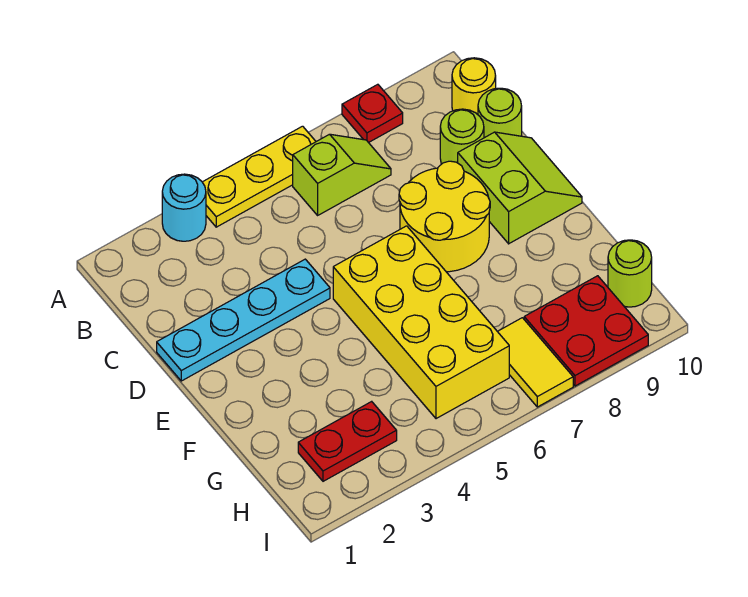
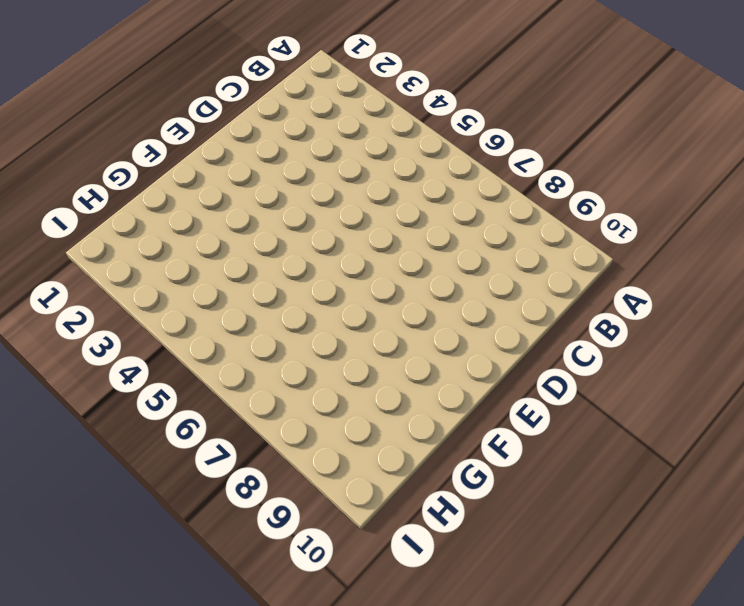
none -> cyan round brick A3 level 1
none -> yellow plate A4:A6 level 1
none -> red plate A8 level 1

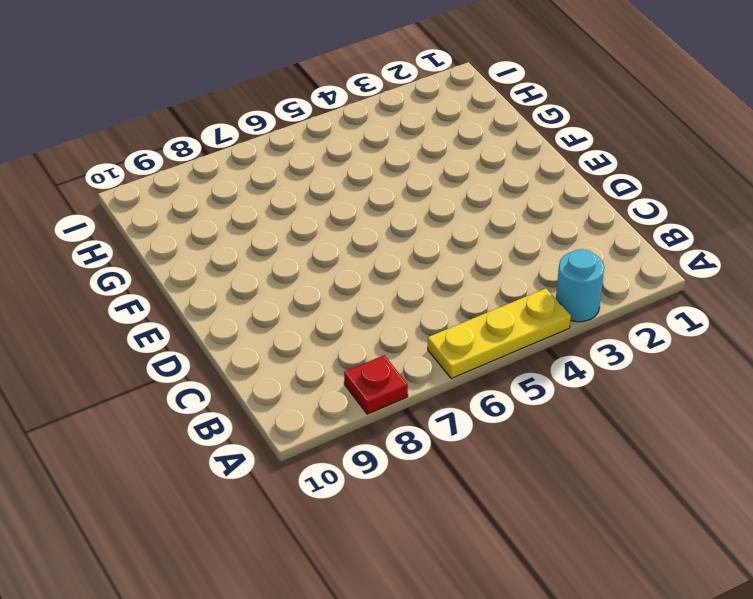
none -> lime slope B6:B7 level 1 top 6
none -> yellow round brick B10 level 1
none -> lime round brick C9 level 1

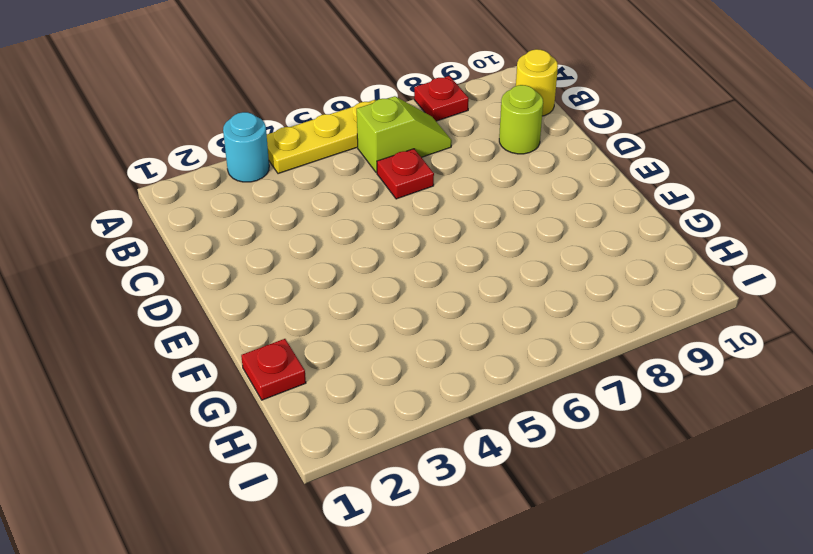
red plate C6 level 1 -> none
red plate G1 level 1 -> none
none -> lime round brick C10 level 1
none -> cyan plate D1:D4 level 1
none -> yellow round brick D7:E8 level 1

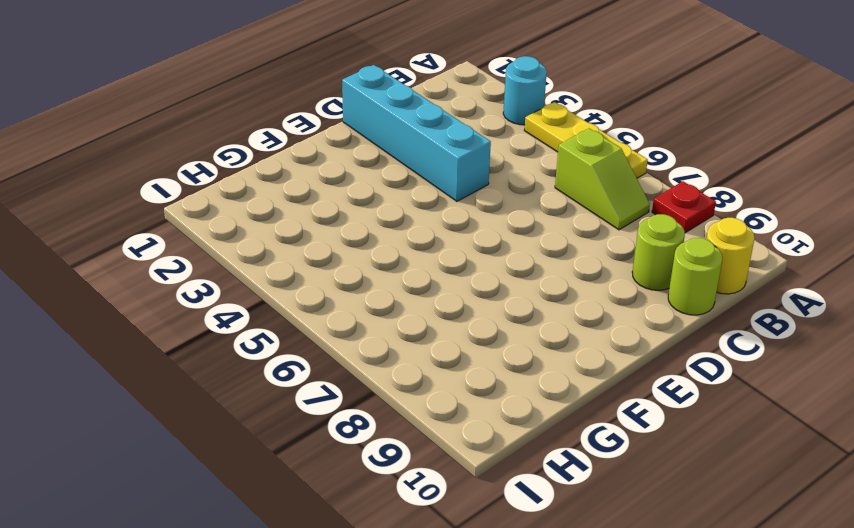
cyan brick D1:D4 level 1 -> cyan plate D1:D4 level 1
none -> yellow round brick D7:E8 level 1
none -> lime slope D9:E10 level 1 top 9
none -> yellow brick E5:H6 level 1

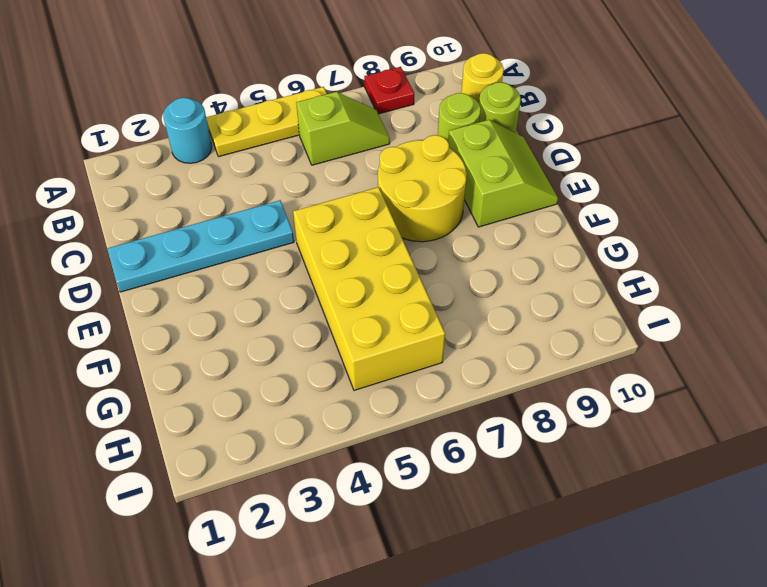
none -> red plate H2:H3 level 1
none -> yellow tile H7:I7 level 1
none -> red plate H8:I9 level 1

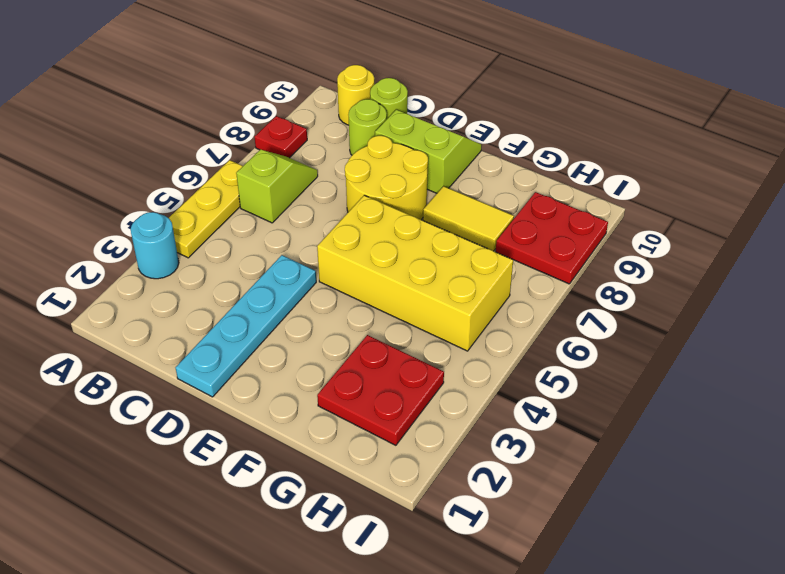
yellow tile F8:G8 level 1 -> yellow tile H7:I7 level 1
red plate G2:H3 level 1 -> red plate H2:H3 level 1
none -> lime round brick H10 level 1

